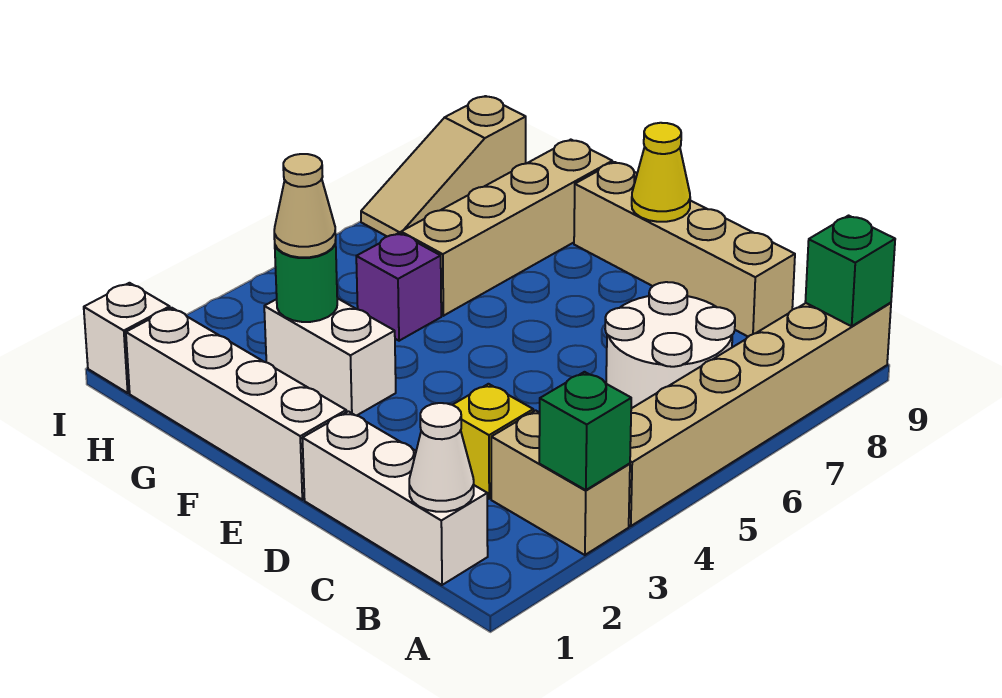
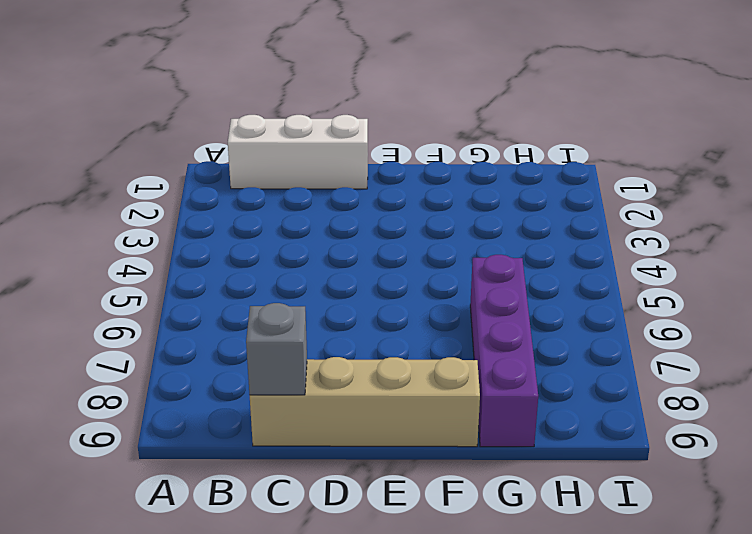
grey brick C9 level 2 -> none
purple brick G6:G9 level 1 -> tan brick G6:G9 level 1
none -> tan brick A3:B3 level 1
none -> tan brick A4:A9 level 1
none -> white round brick B6:C7 level 1

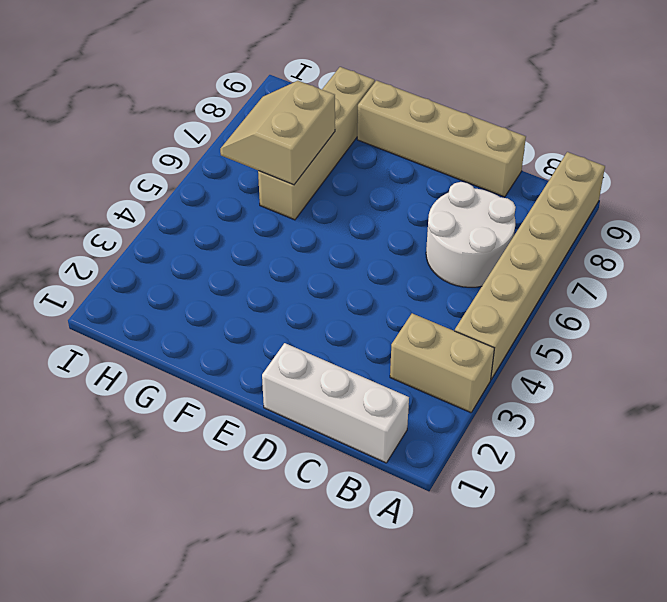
tan slope G6:H7 level 2 top G -> none
none -> yellow brick C3 level 1
none -> white brick E1:H1 level 1
none -> white brick F3:G3 level 1

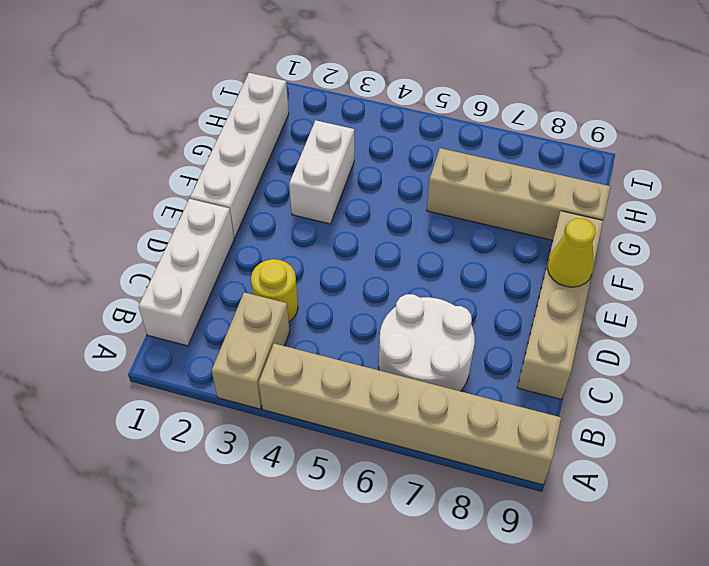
yellow round brick C3 level 1 -> yellow brick C3 level 1
none -> purple brick G5 level 1
none -> white brick I1 level 1
none -> tan slope I7:I9 level 1 top 9

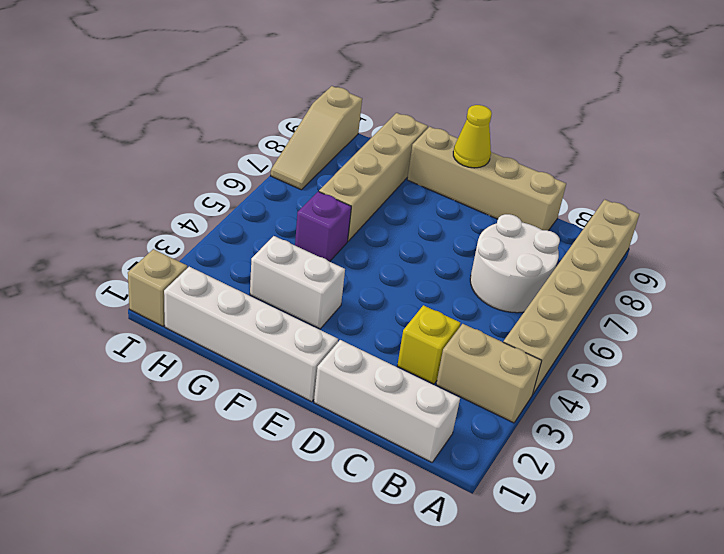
tan brick I1 level 1 -> white brick I1 level 1
none -> green brick A3 level 2
none -> green brick A9 level 2
none -> white cone B1 level 2

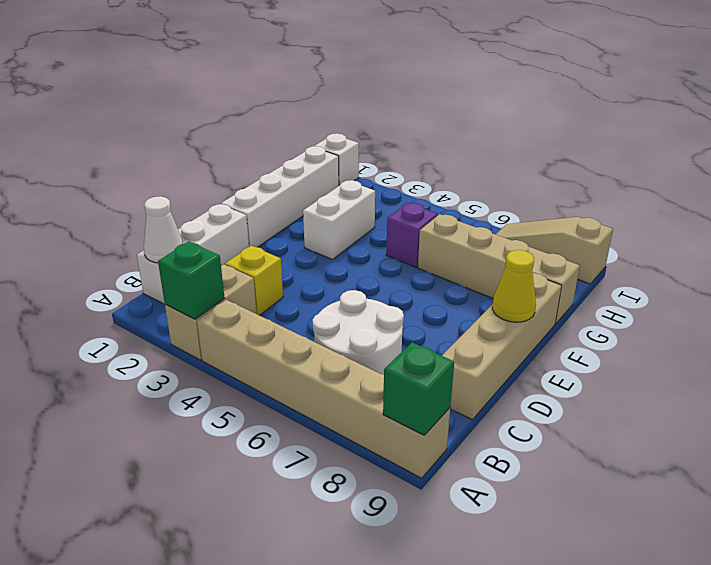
none -> green round brick G3 level 2
none -> tan cone G3 level 3

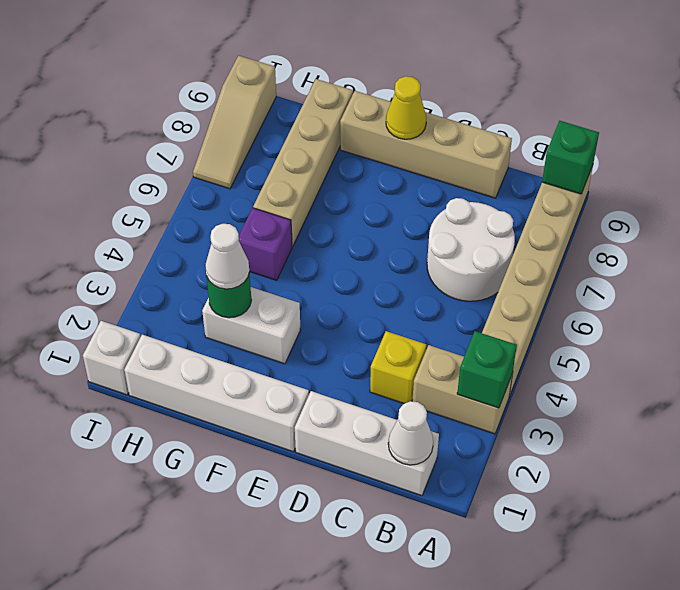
white cone G3 level 3 -> tan cone G3 level 3

